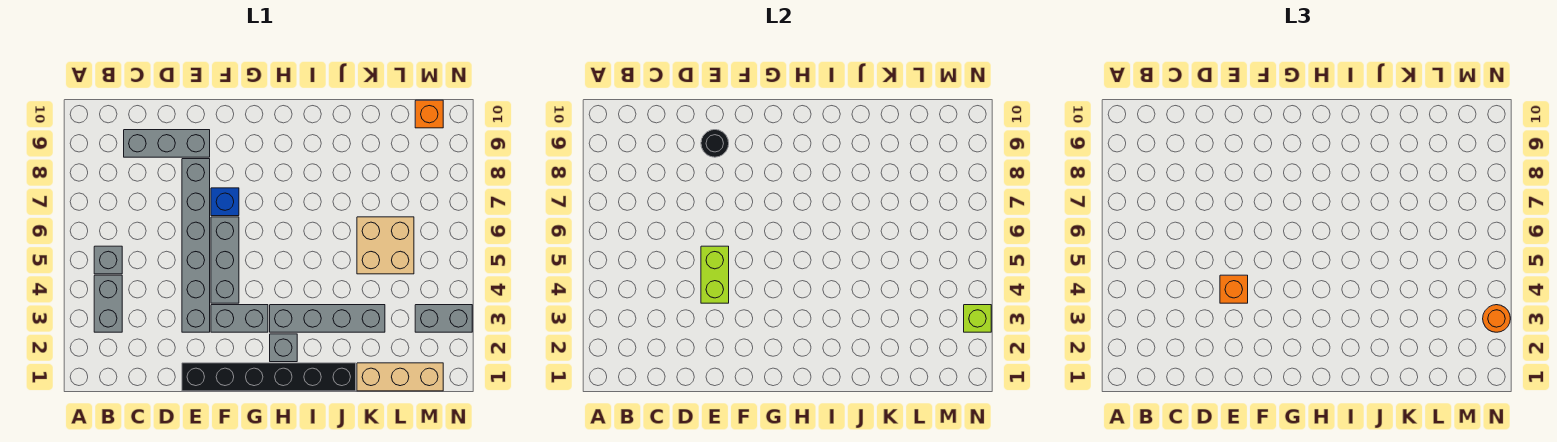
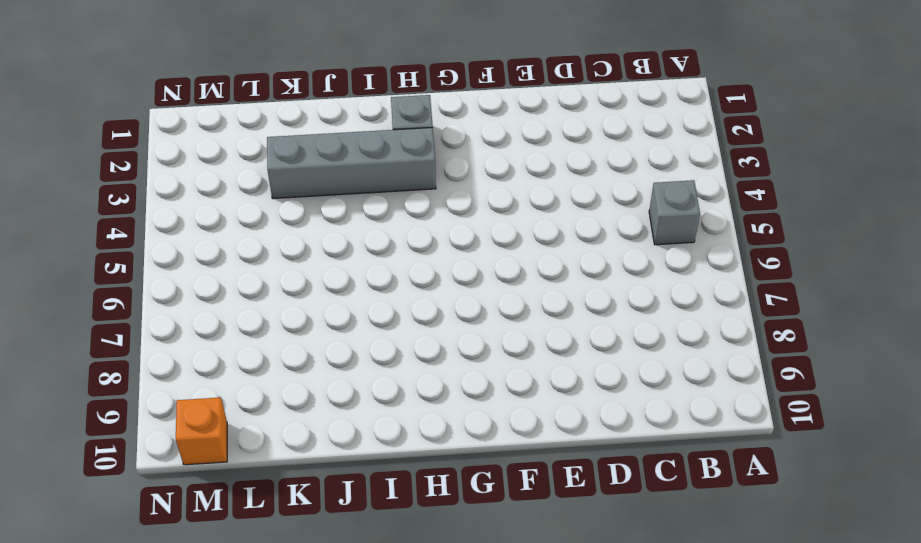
none -> grey brick B3:B4 level 1
none -> grey brick C9:E9 level 1
none -> black brick E1:J1 level 1

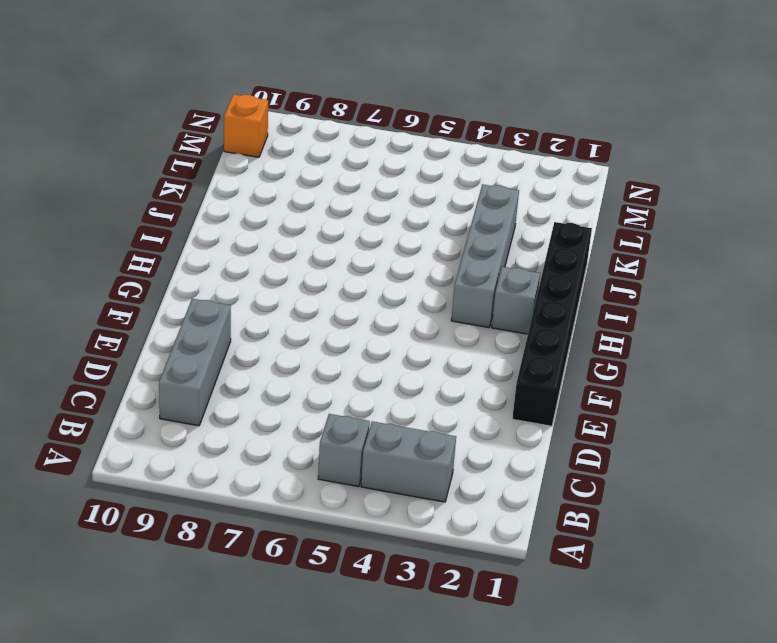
none -> grey brick E3:E8 level 1
none -> grey brick F3:G3 level 1
none -> grey brick F4:F6 level 1

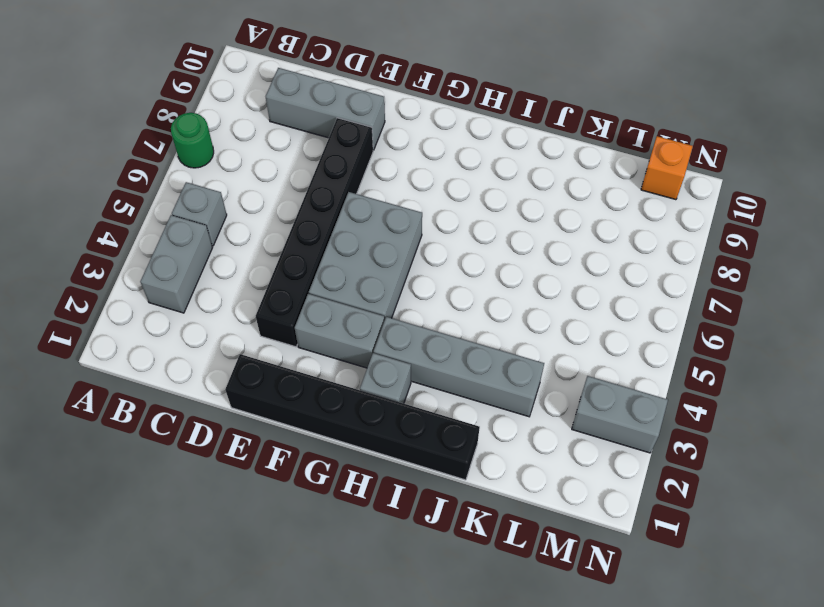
green round brick A7 level 1 -> none
black brick E3:E8 level 1 -> grey brick E3:E8 level 1
grey brick F4:G6 level 1 -> grey brick F4:F6 level 1
none -> blue brick F7 level 1
none -> tan brick K1:M1 level 1
none -> tan brick K5:L6 level 1

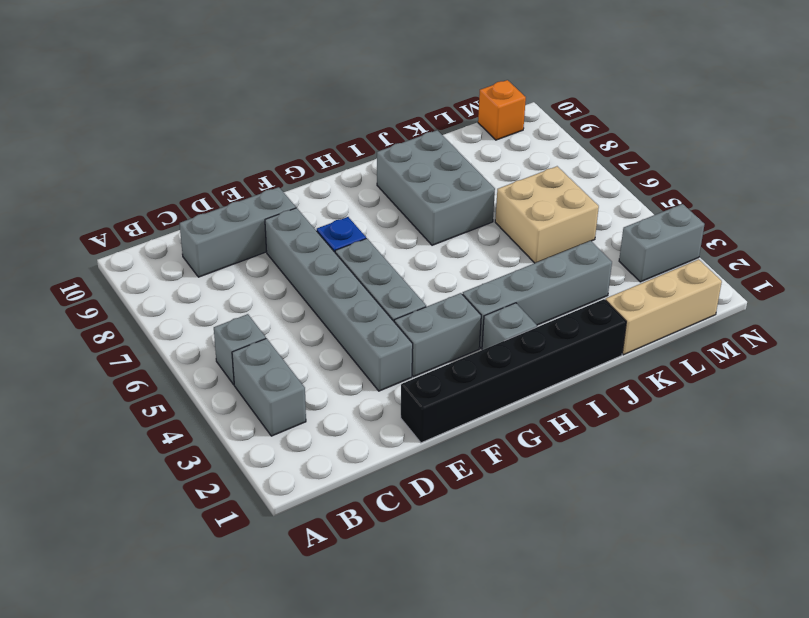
grey brick I7:J9 level 1 -> none
none -> lime brick E4:E5 level 2
none -> black round brick E9 level 2
none -> lime brick N3 level 2

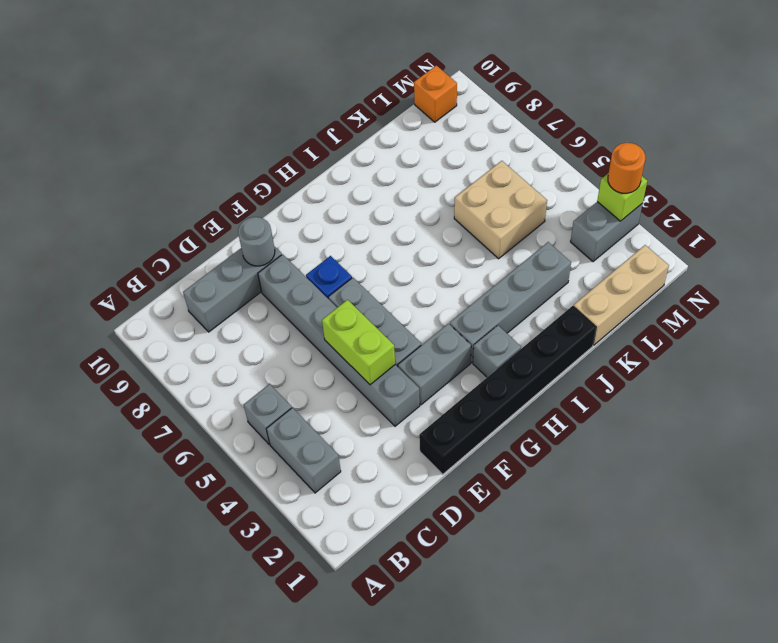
grey round brick E9 level 2 -> black round brick E9 level 2
none -> orange brick E4 level 3

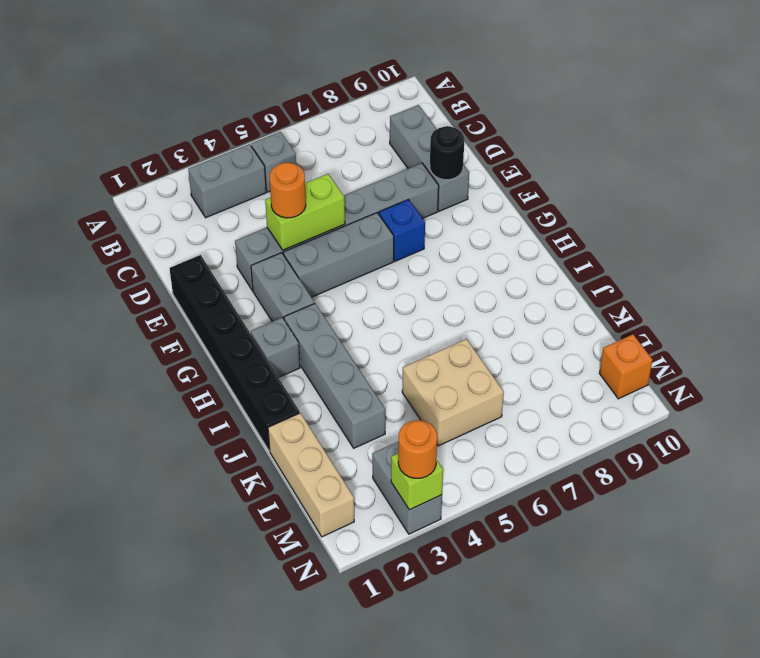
orange round brick E4 level 3 -> orange brick E4 level 3

